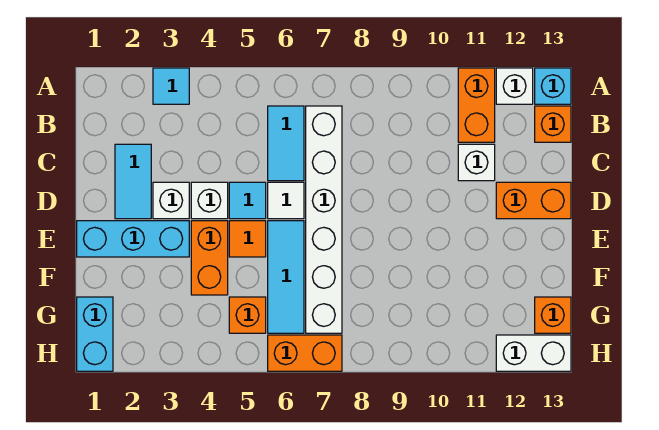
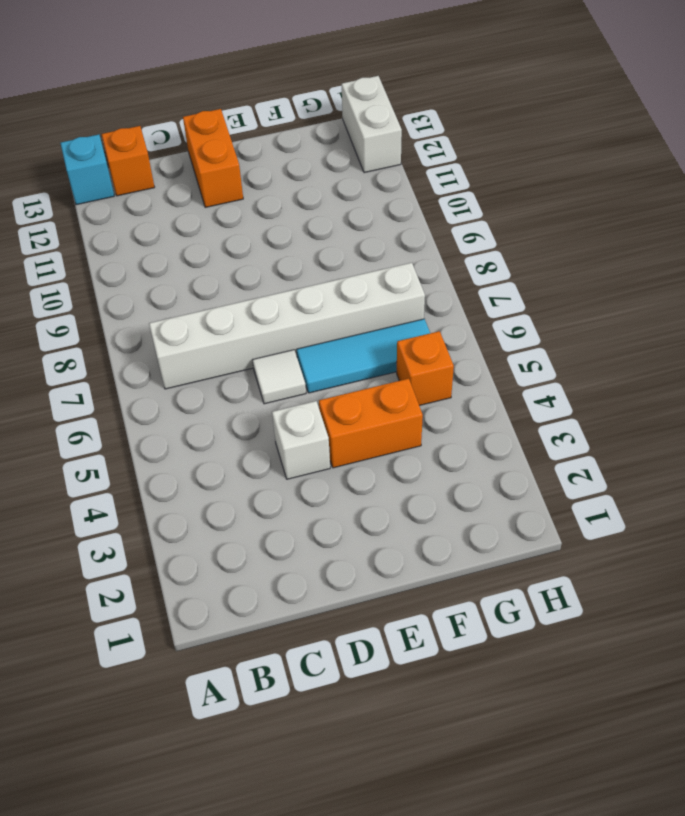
none -> cyan tile A3 level 1
none -> orange brick A11:B11 level 1
none -> white brick A12 level 1

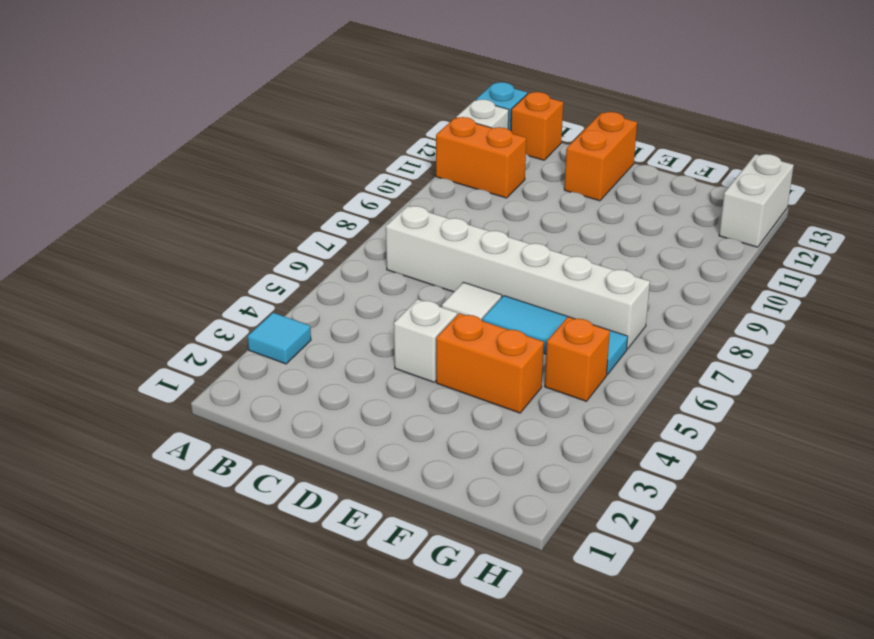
none -> cyan tile B6:C6 level 1
none -> cyan tile C2:D2 level 1
none -> white brick C11 level 1

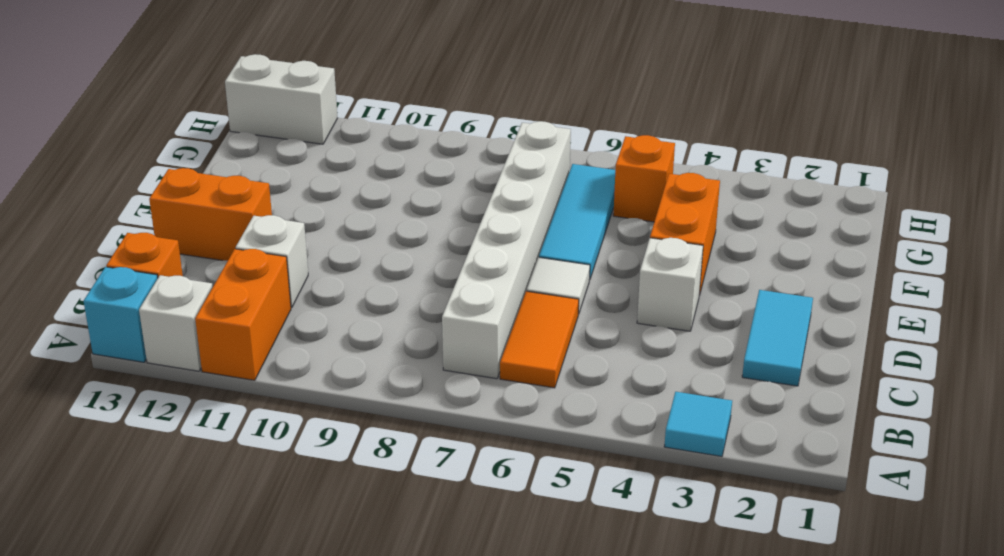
orange tile B6:C6 level 1 -> cyan tile B6:C6 level 1
none -> white brick D3 level 1
none -> cyan tile D5 level 1
none -> cyan brick E1:E3 level 1

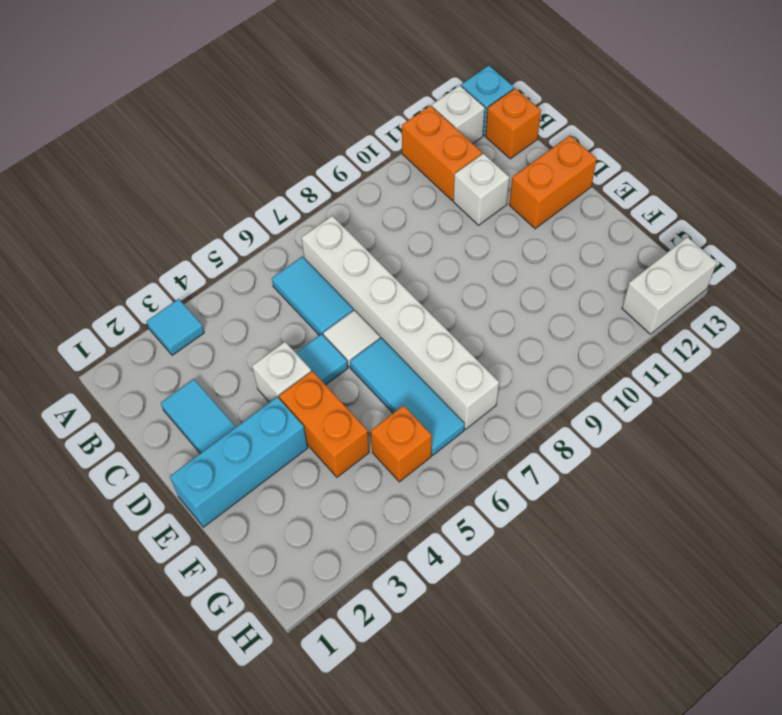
none -> white brick D3 level 1
none -> orange tile E5 level 1
none -> cyan brick G1:H1 level 1

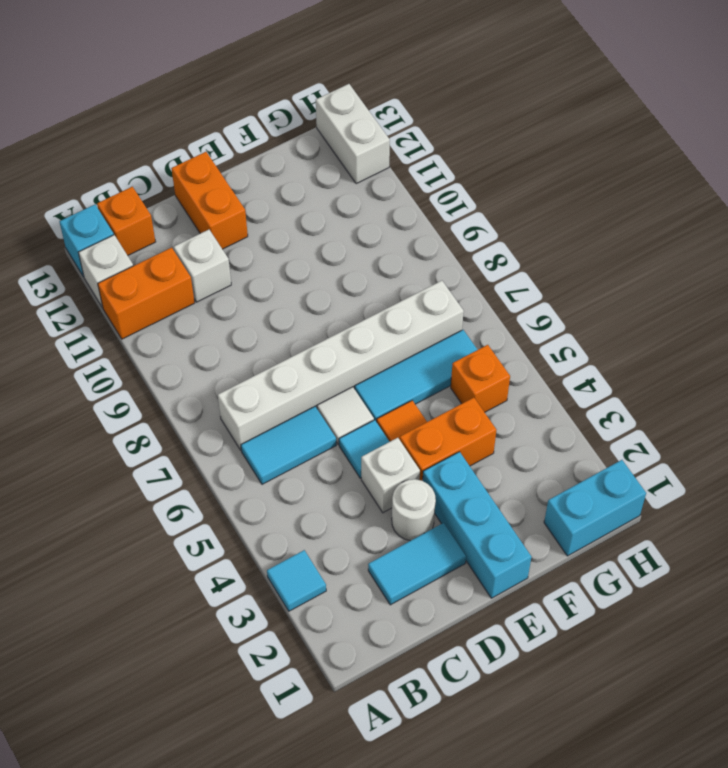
white round brick D3 level 1 -> white brick D3 level 1
none -> orange brick G13 level 1
none -> orange brick H6:H7 level 1

